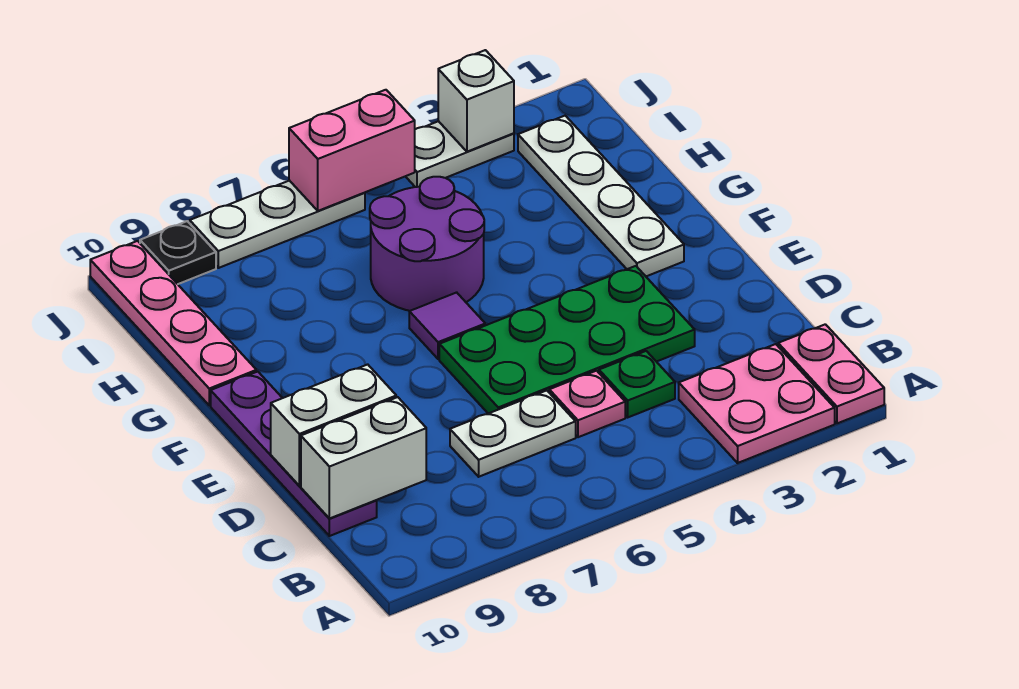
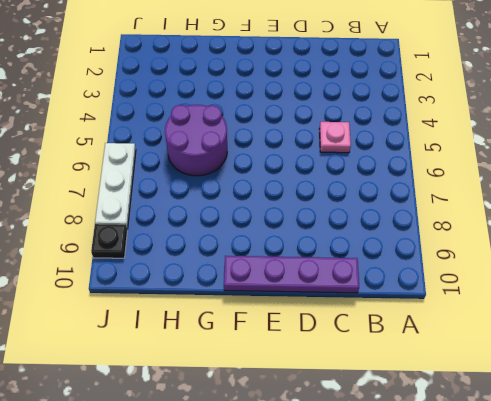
none -> pink plate A1:B1 level 1
none -> pink plate A2:B3 level 1
none -> green plate C4 level 1

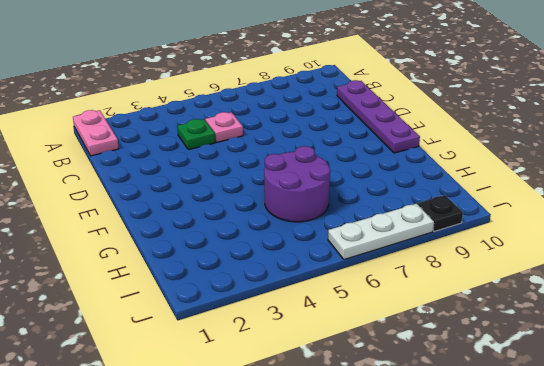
none -> pink plate A2:B3 level 1
none -> white plate C6:C7 level 1
none -> green plate D3:E6 level 1

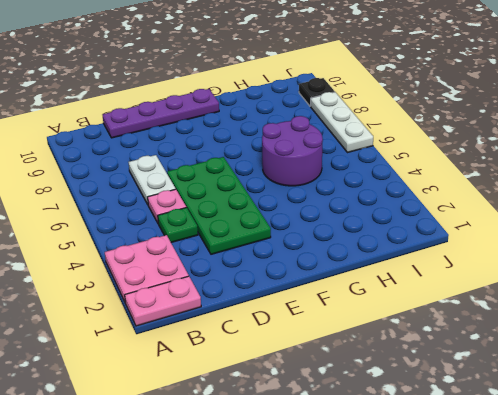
none -> white plate F2:I2 level 1
none -> purple tile F6 level 1
none -> pink plate G10:J10 level 1

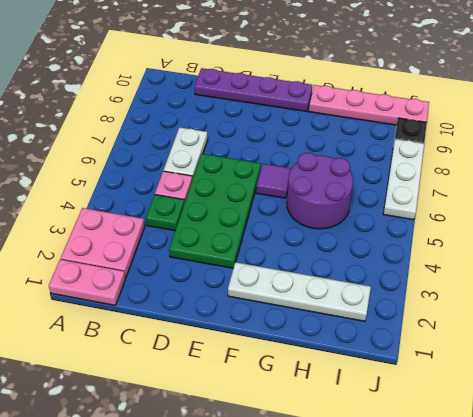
none -> white plate J3:J4 level 1
none -> white brick C9:C10 level 2
none -> white brick D9:D10 level 2

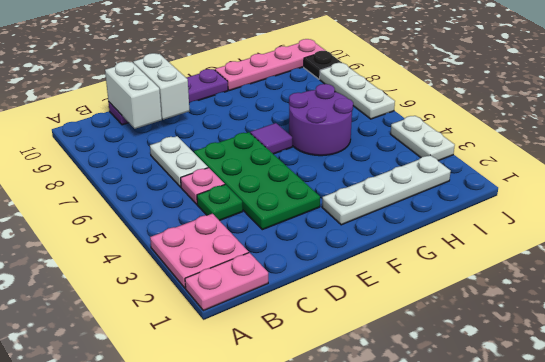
none -> white brick J3 level 2
none -> pink brick J5:J6 level 2

